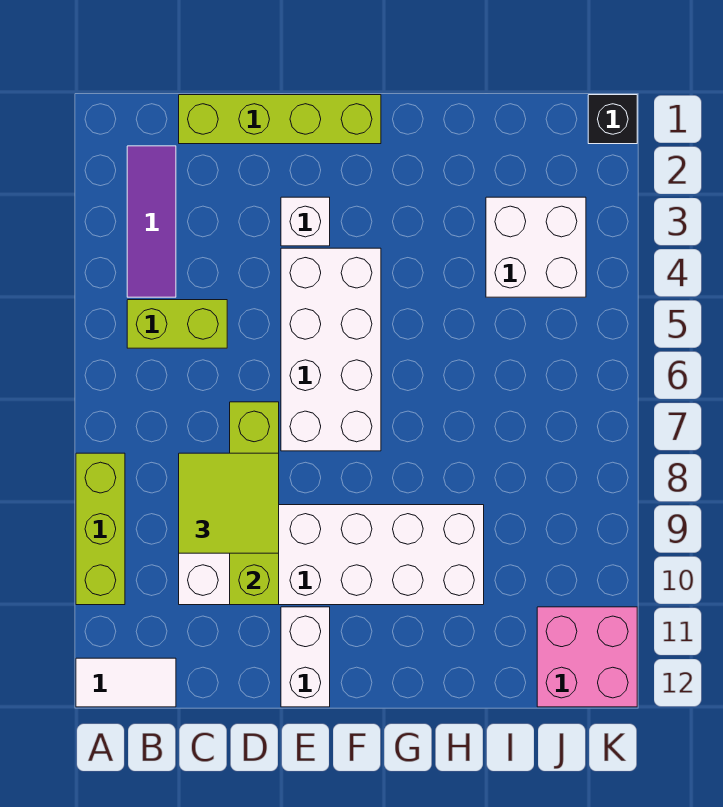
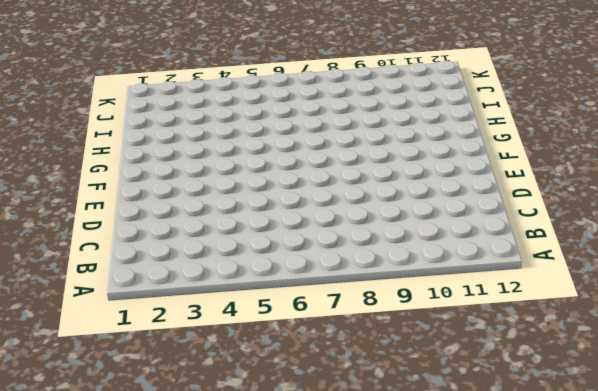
none -> lime brick A8:A10 level 1
none -> white tile A12:B12 level 1
none -> purple tile B2:B4 level 1

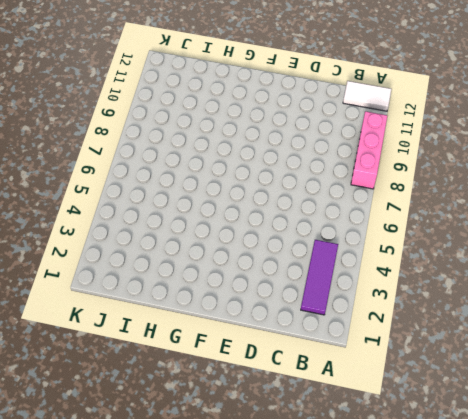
pink brick A8:A10 level 1 -> lime brick A8:A10 level 1
none -> lime brick B5:C5 level 1
none -> lime brick C1:F1 level 1
none -> white brick C9:H10 level 1

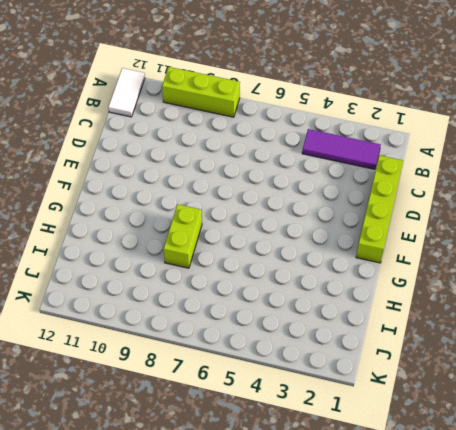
lime brick G8:H8 level 1 -> lime brick B5:C5 level 1
none -> white brick C9:H10 level 1
none -> white brick E3 level 1
none -> white brick E4:F7 level 1

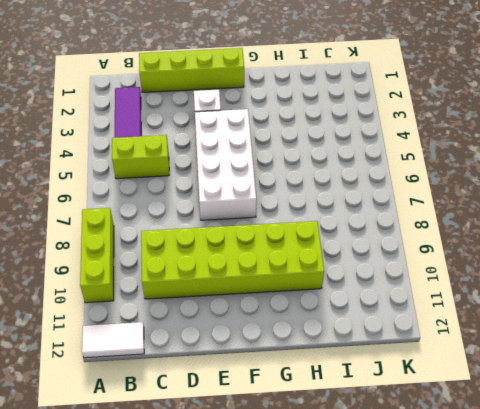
lime brick C9:H10 level 1 -> white brick C9:H10 level 1
none -> white brick E11:E12 level 1
none -> white brick I3:J4 level 1
none -> pink brick J11:K12 level 1

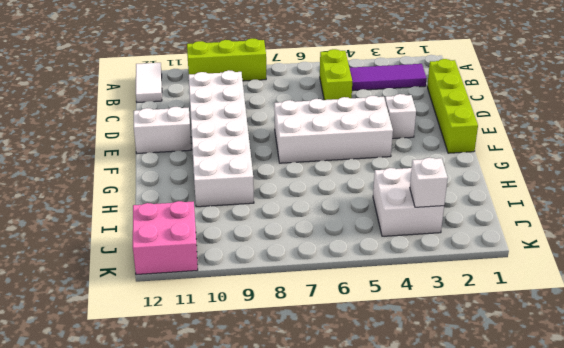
white brick J3 level 2 -> none
none -> black brick K1 level 1
none -> lime brick D7:D10 level 2
none -> lime tile C8:D9 level 3

